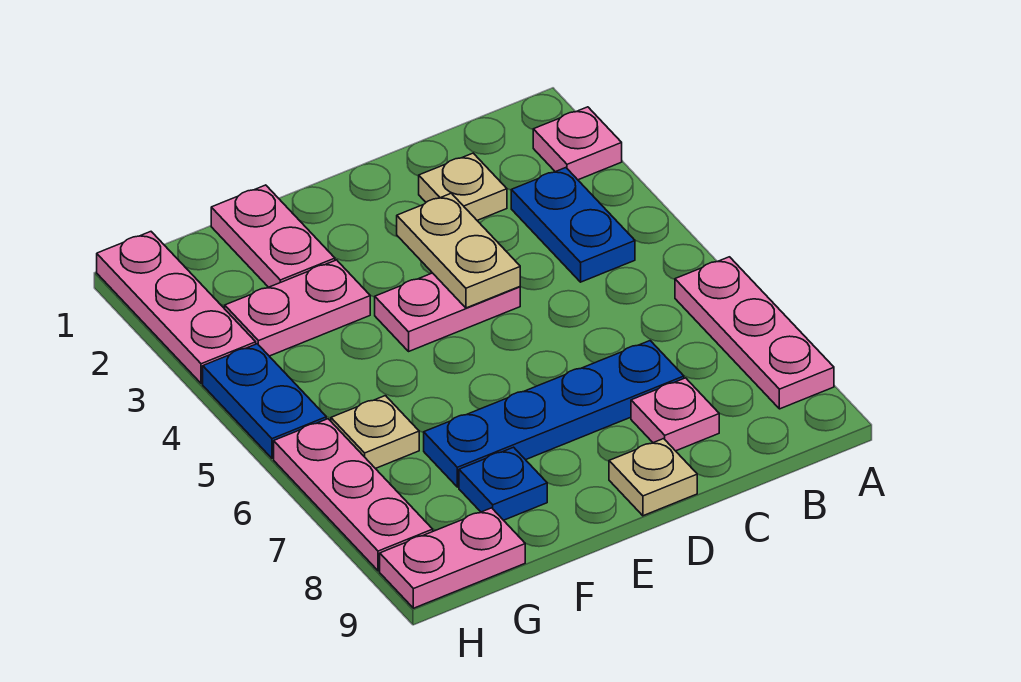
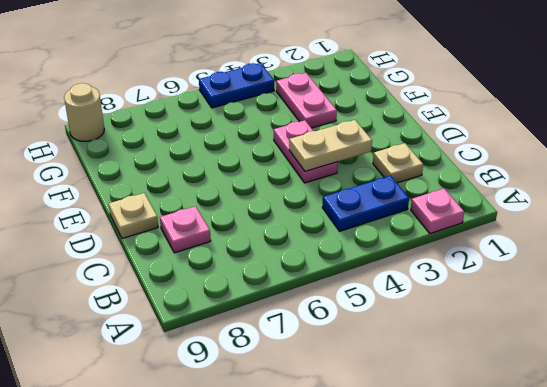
tan round brick H9 level 1 -> pink plate G9:H9 level 1
none -> pink plate A6:A8 level 1
none -> blue plate C7:F7 level 1
none -> pink plate F1:F2 level 1

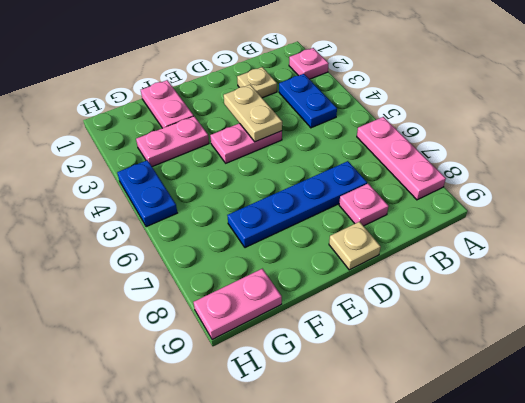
none -> blue plate F8 level 1
none -> tan plate G6 level 1
none -> pink plate H1:H3 level 1

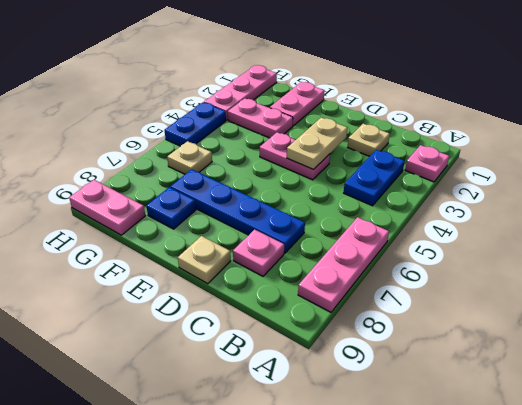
none -> pink plate H6:H8 level 1

